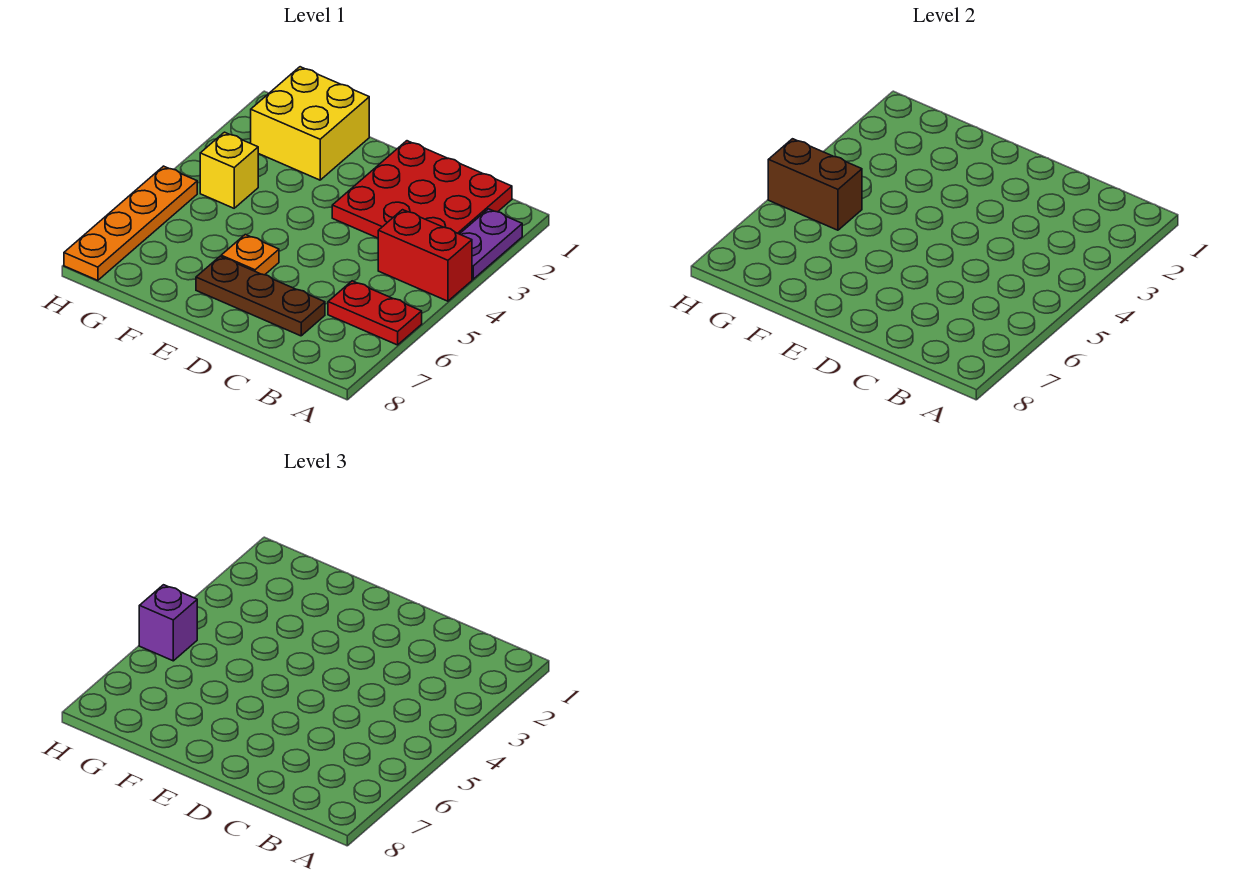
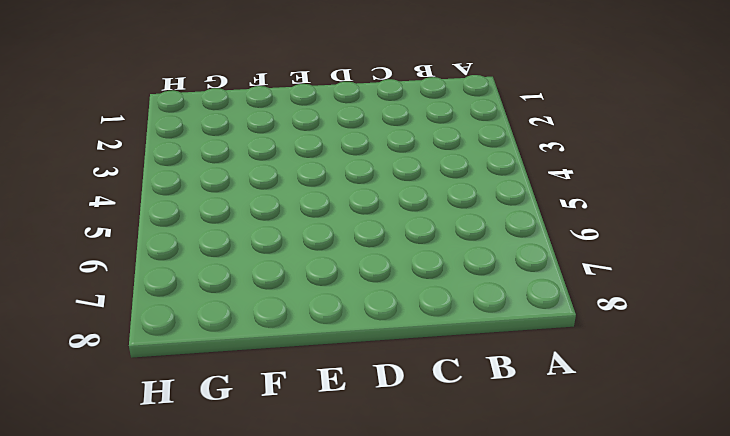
none -> purple plate A2:A3 level 1
none -> red brick A4:B4 level 1

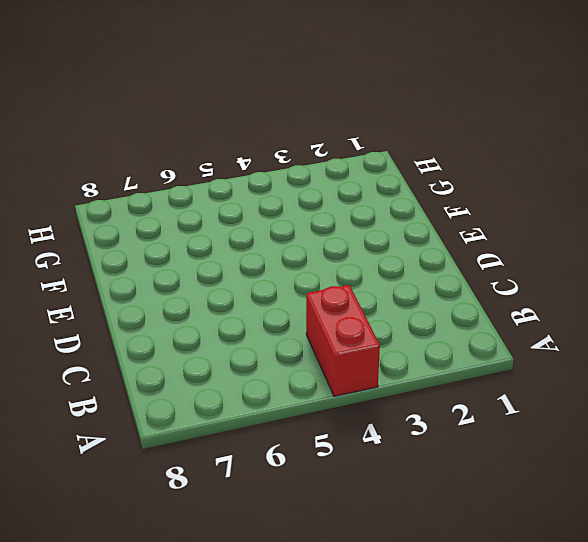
none -> purple plate A2:A3 level 1
none -> red plate A6:B6 level 1

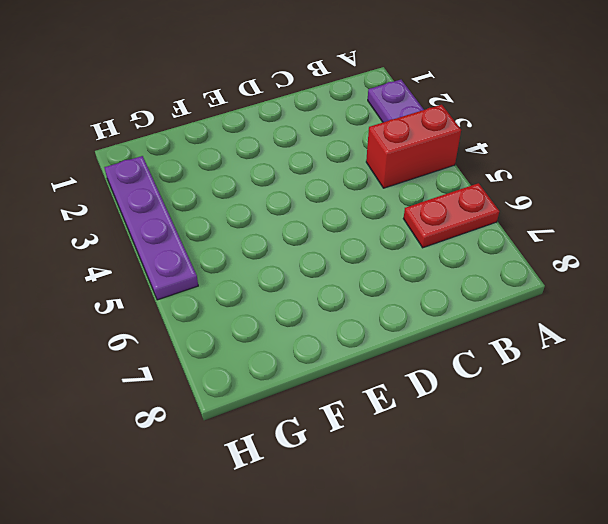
purple plate H2:H5 level 1 -> orange plate H5:H8 level 1
none -> red plate B1:D3 level 1
none -> brown plate C7:E7 level 1

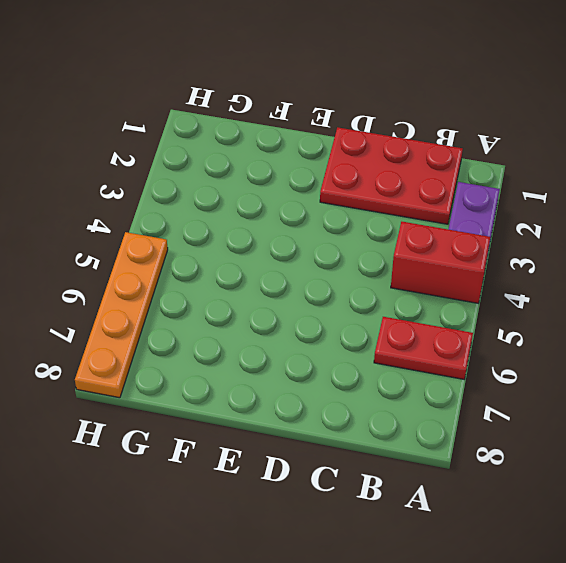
red plate B1:D2 level 1 -> red plate B1:D3 level 1
none -> brown plate C7:E7 level 1
none -> orange plate E6 level 1

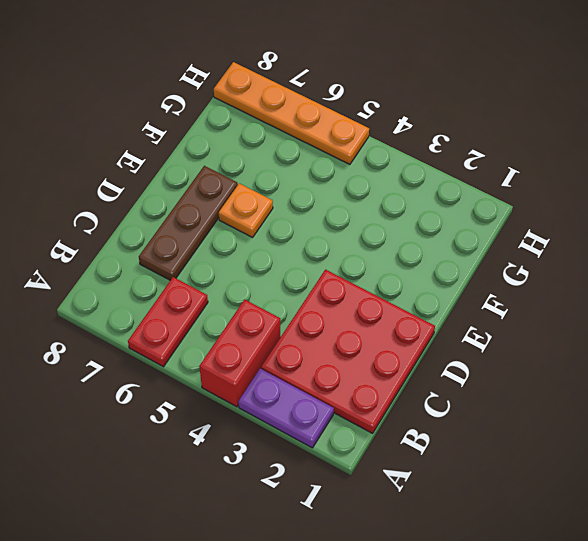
none -> yellow brick F1:G2 level 1
none -> yellow brick G4 level 1

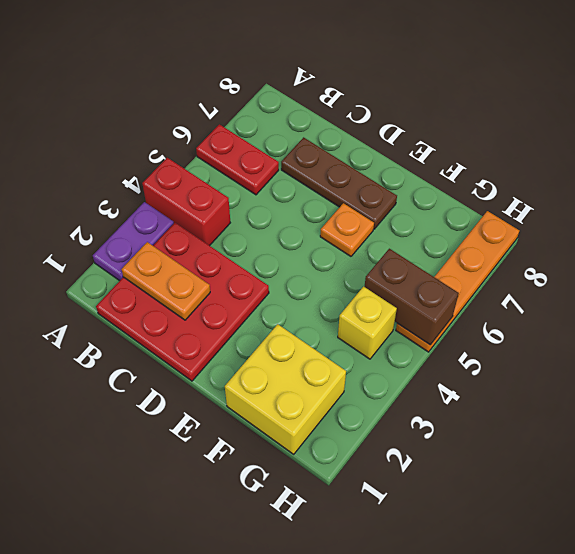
orange plate B2:C2 level 2 -> none
none -> purple brick H5 level 3

